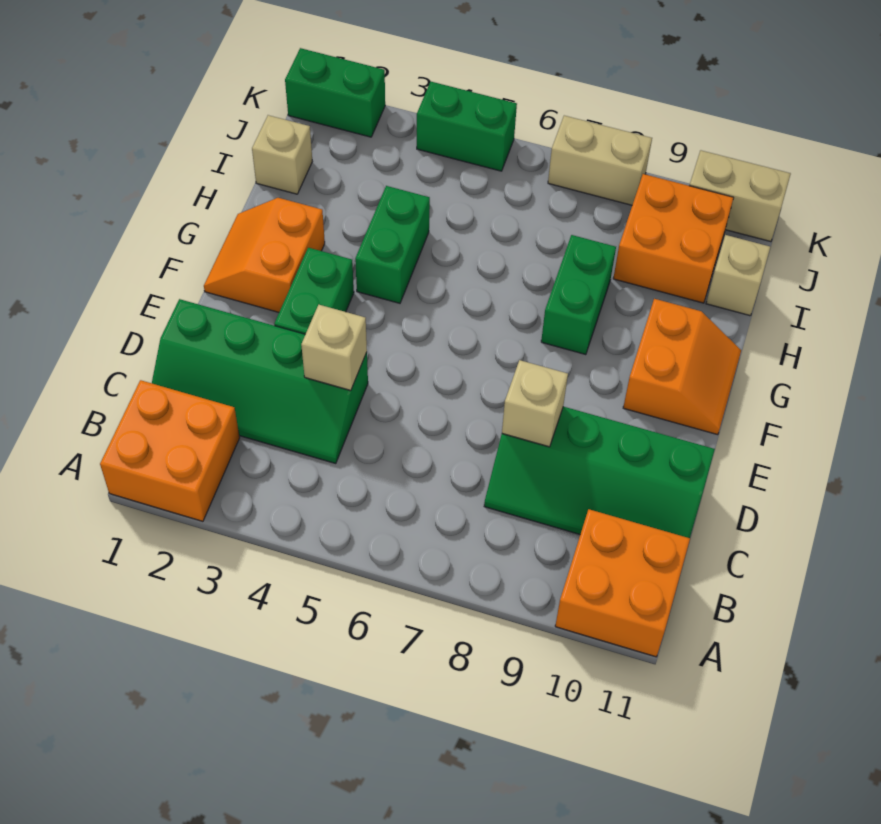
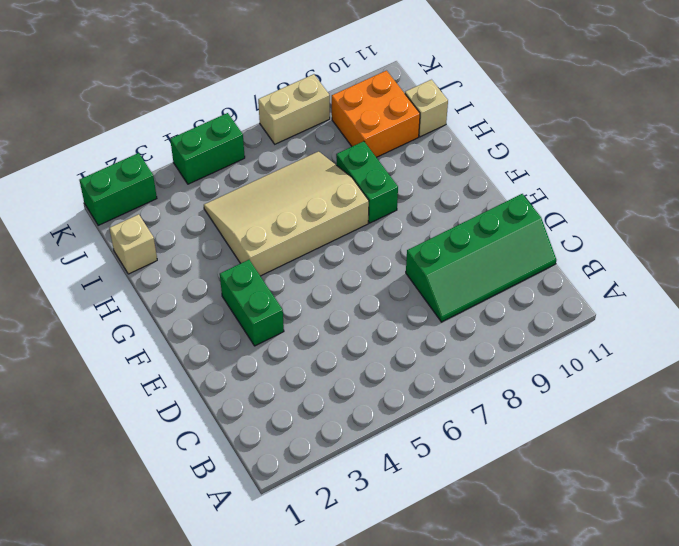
tan slope G4:I7 level 1 top G -> green brick G4:H4 level 1
none -> orange brick A1:B2 level 1
none -> orange brick A10:B11 level 1
none -> green slope C1:D4 level 1 top D

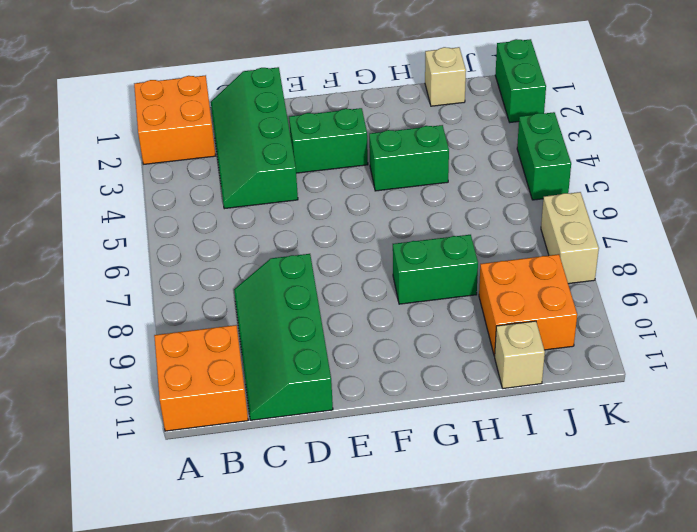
none -> orange slope F1:G2 level 1 top 2
none -> orange slope F10:G11 level 1 top 10
none -> tan brick K10:K11 level 1

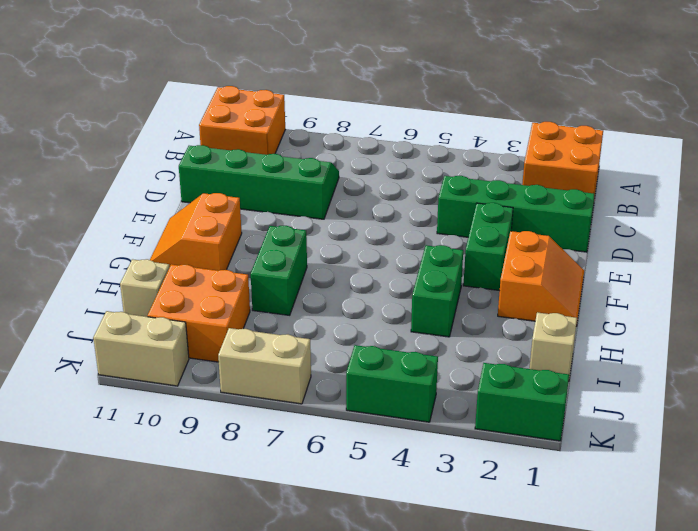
none -> tan brick D4 level 2
none -> tan brick D8 level 2

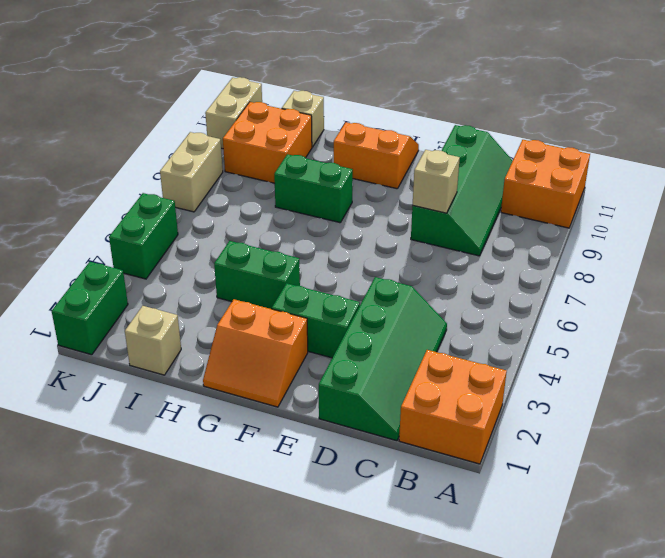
none -> tan brick D4 level 2

